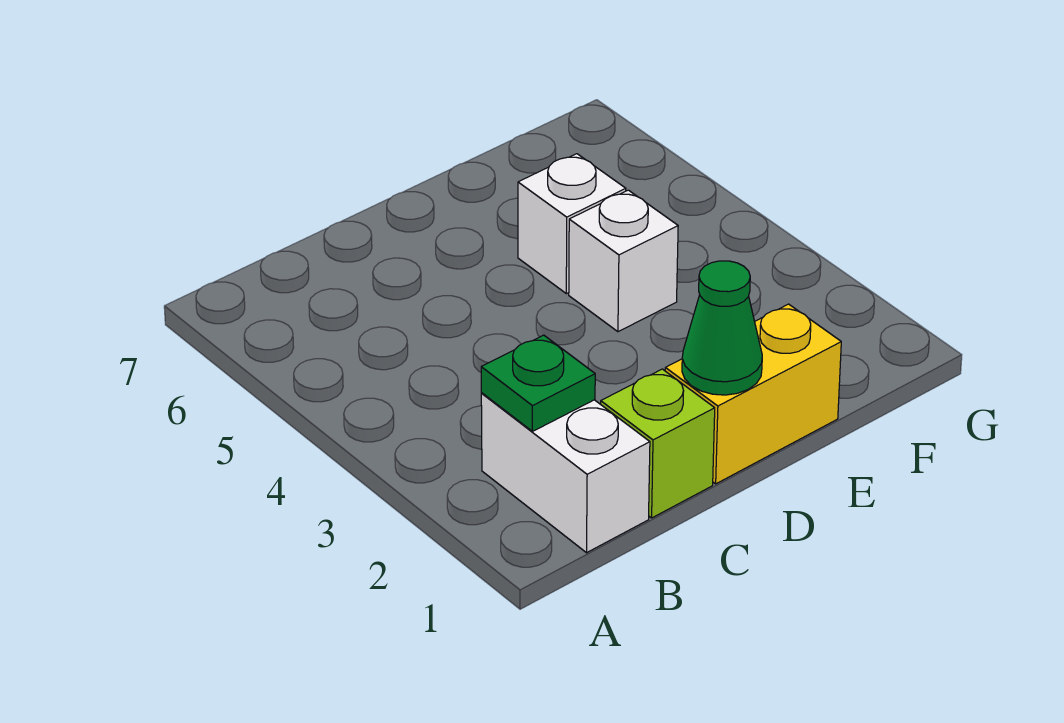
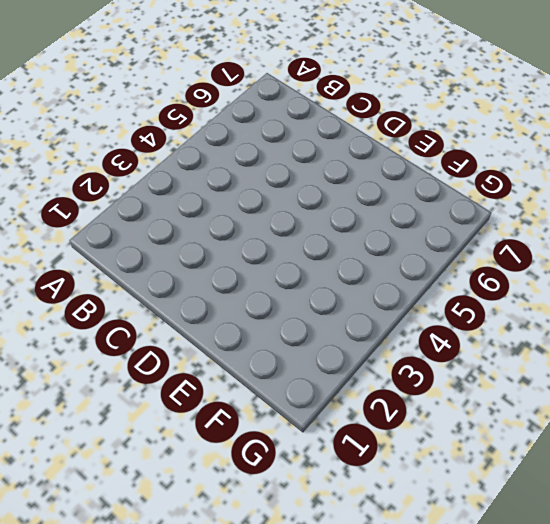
none -> white brick B1:B2 level 1
none -> lime brick C1 level 1

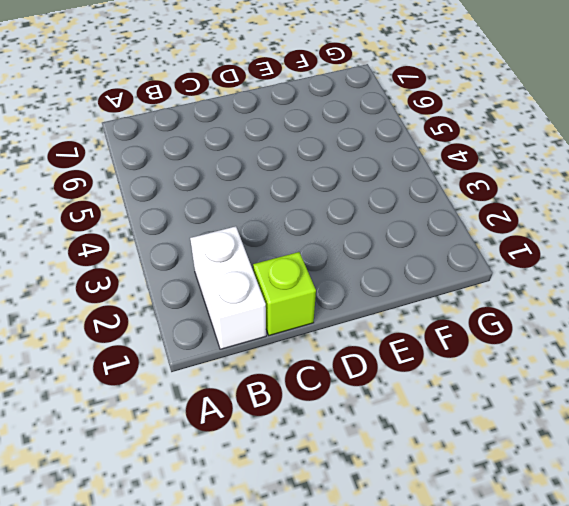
none -> yellow brick D1:E1 level 1
none -> white brick E4 level 1

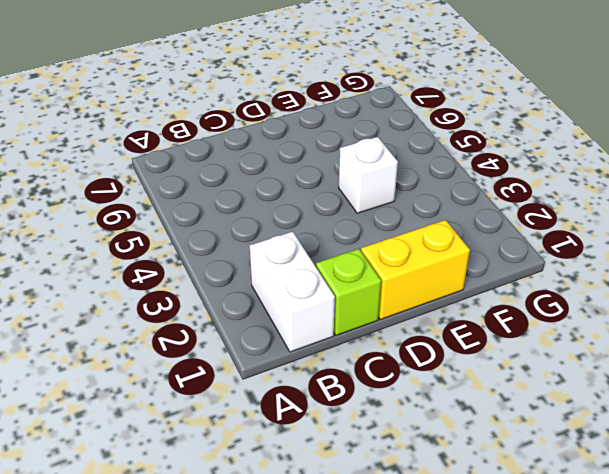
none -> white brick E5 level 1
none -> green plate B2 level 2

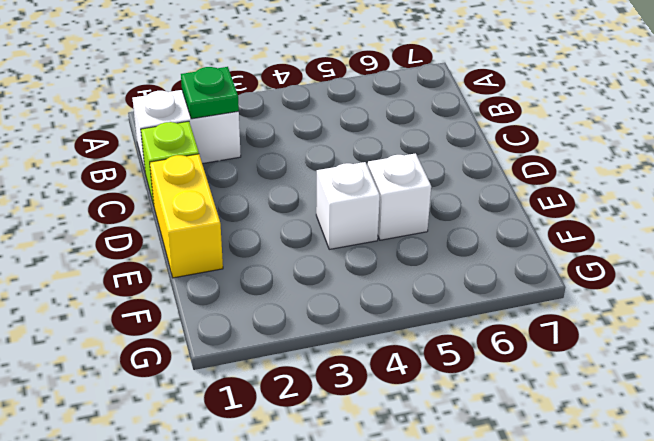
none -> green cone D1 level 2

